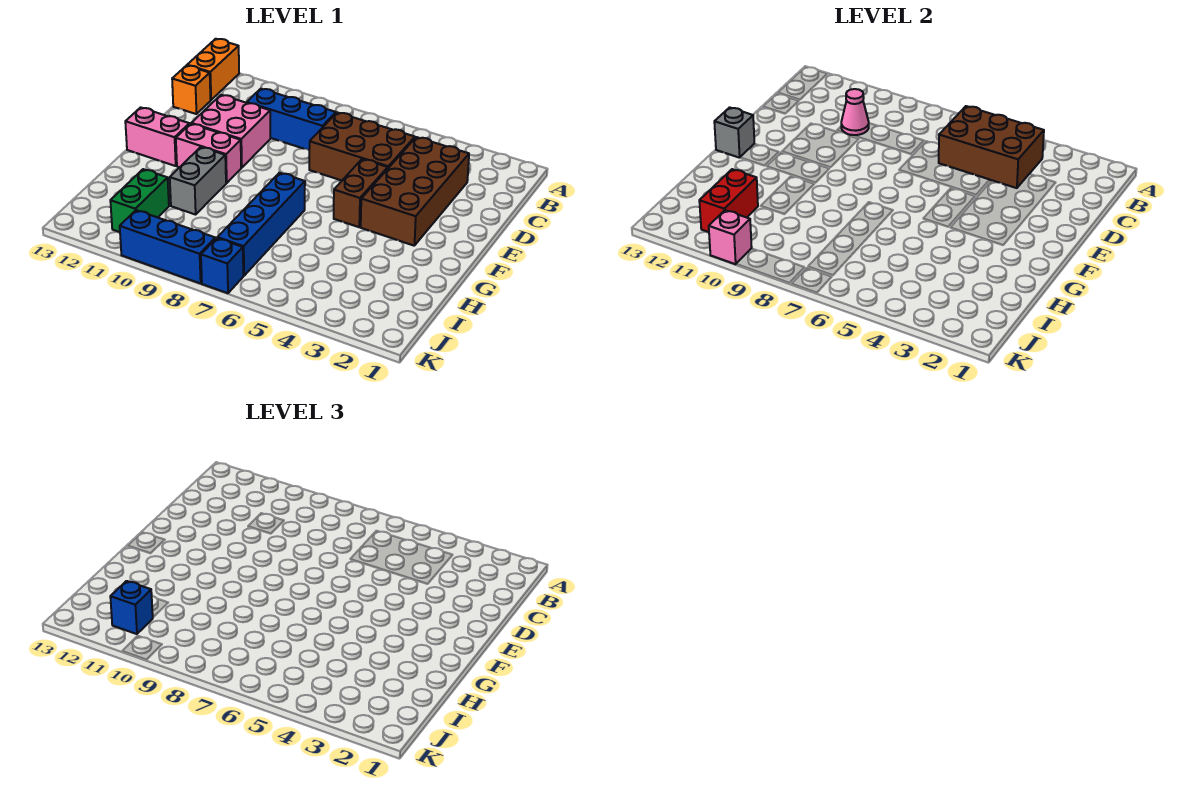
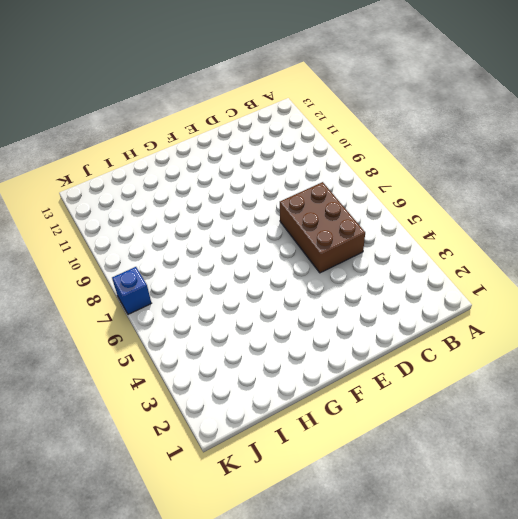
none -> orange brick A13:B13 level 1
none -> brown brick C3:F4 level 1
none -> blue brick C8:C10 level 1

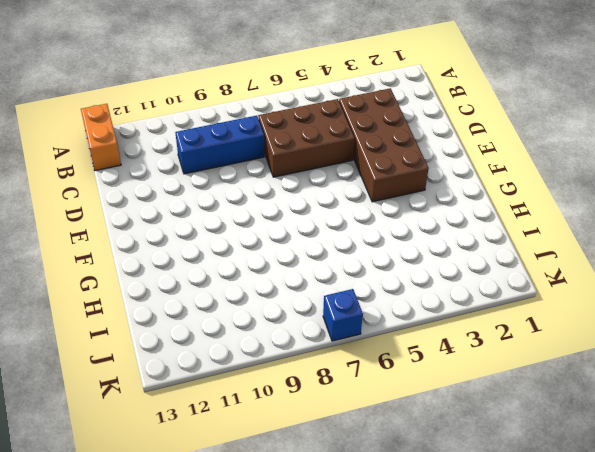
none -> orange brick C13 level 1
none -> pink brick D10:E11 level 1
none -> brown brick E5:F5 level 1

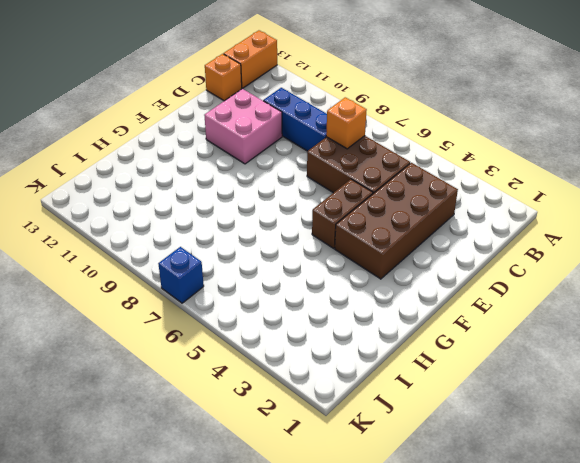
orange brick C7 level 2 -> none
none -> pink brick F10:F11 level 1
none -> pink brick F12:F13 level 1
none -> blue brick G7:J7 level 1

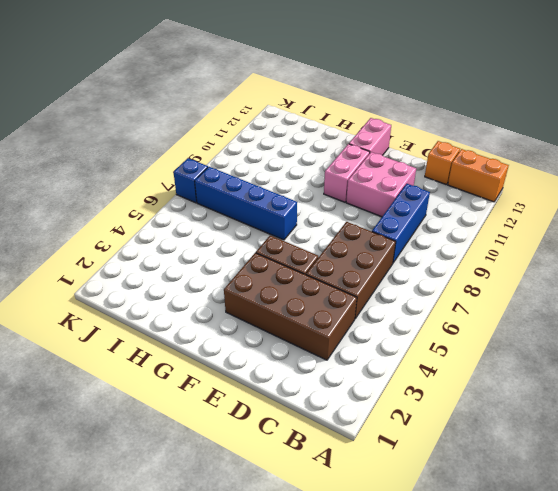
none -> grey brick G10:H10 level 1
none -> green brick I11:J11 level 1
none -> blue brick K8:K10 level 1

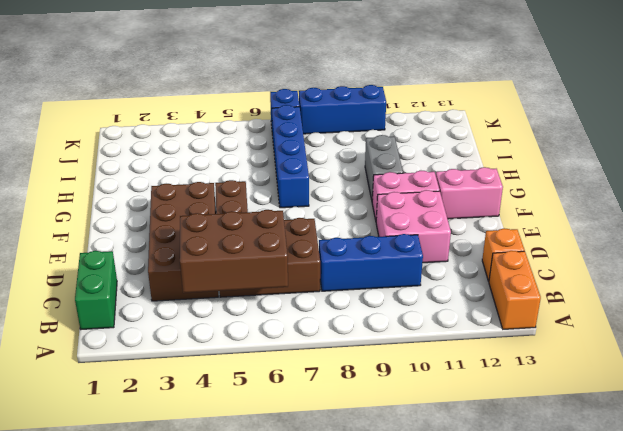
green brick B1:C1 level 1 -> green brick I11:J11 level 1
none -> pink cone C10 level 2
none -> grey brick F13 level 2
none -> red brick I11:J11 level 2

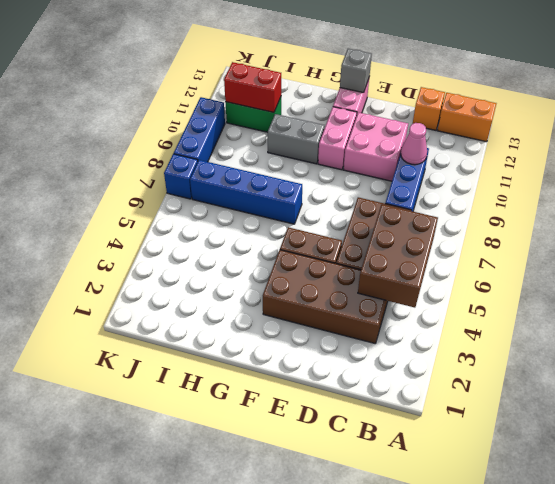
none -> pink brick K10 level 2
none -> blue brick J11 level 3

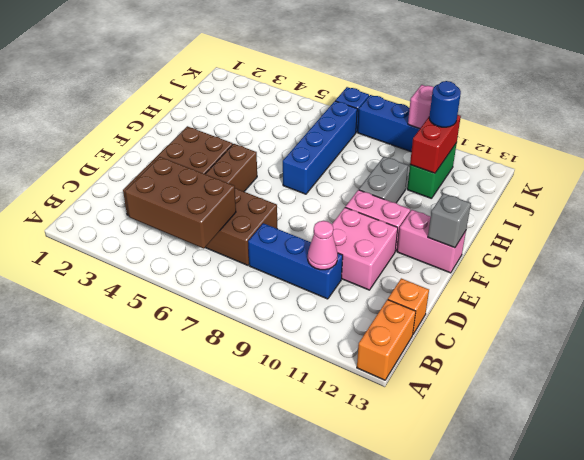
blue round brick J11 level 3 -> blue brick J11 level 3

